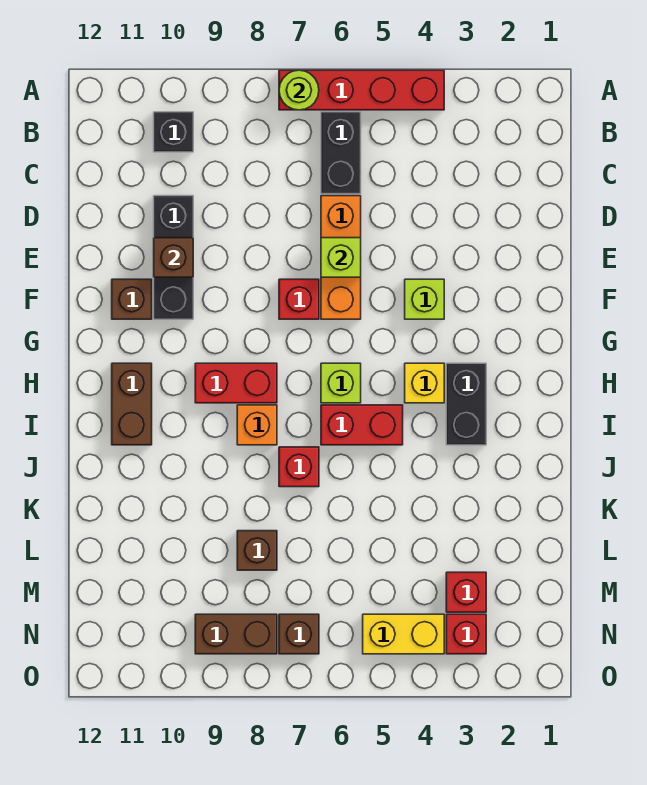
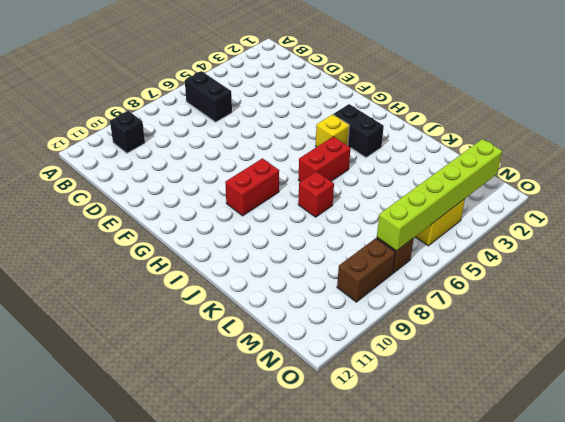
lime brick N2:N7 level 2 -> none
none -> red brick A4:A7 level 1
none -> orange brick D6:F6 level 1
none -> black brick D10:F10 level 1

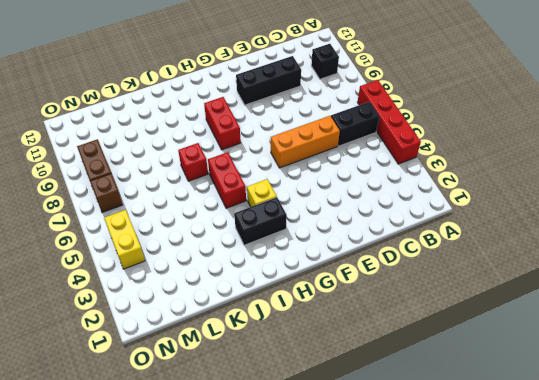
none -> lime brick F4 level 1
none -> red brick F7 level 1
none -> brown brick F11 level 1

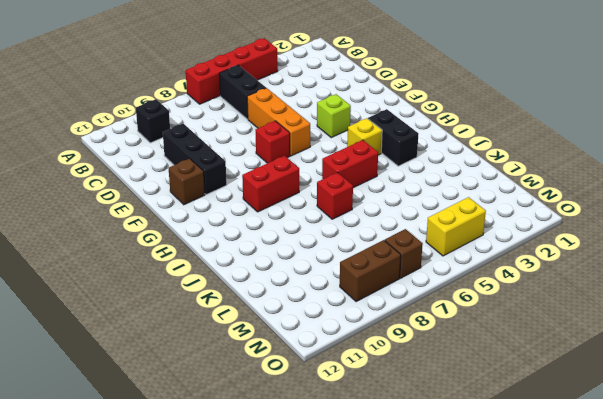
none -> lime brick H6 level 1
none -> brown brick H11:I11 level 1
none -> orange brick I8 level 1

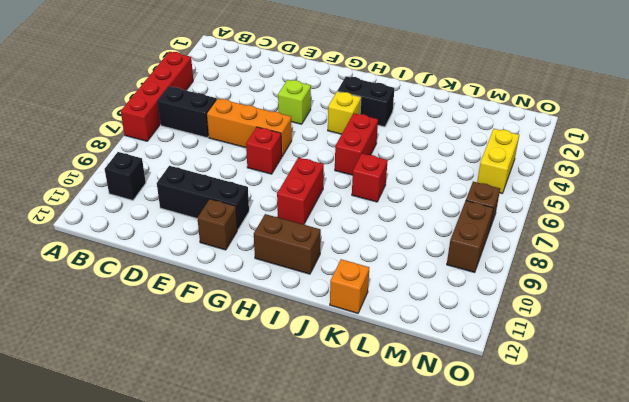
orange brick K12 level 1 -> orange brick I8 level 1
none -> lime brick H6 level 1
none -> brown brick L8 level 1
none -> red brick M3 level 1

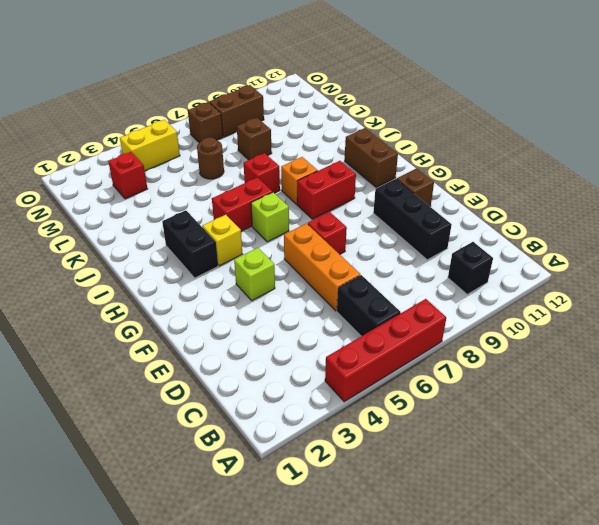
brown round brick L6 level 1 -> none
none -> red brick N3 level 1
none -> lime round brick A7 level 2
none -> lime brick E6 level 2

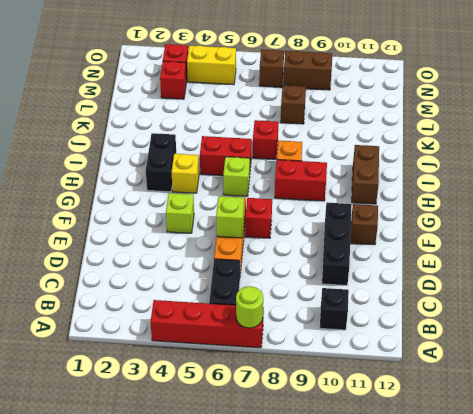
none -> brown brick E10 level 2

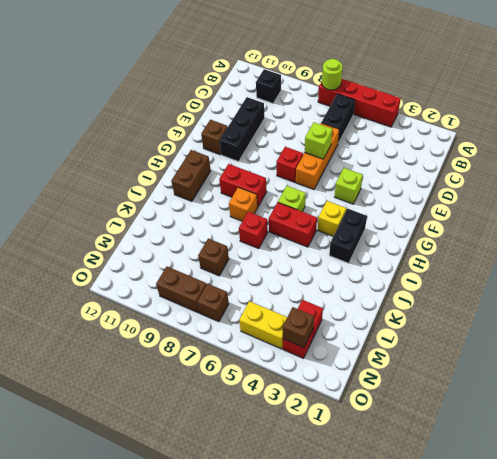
brown brick N3 level 2 -> brown brick E10 level 2

